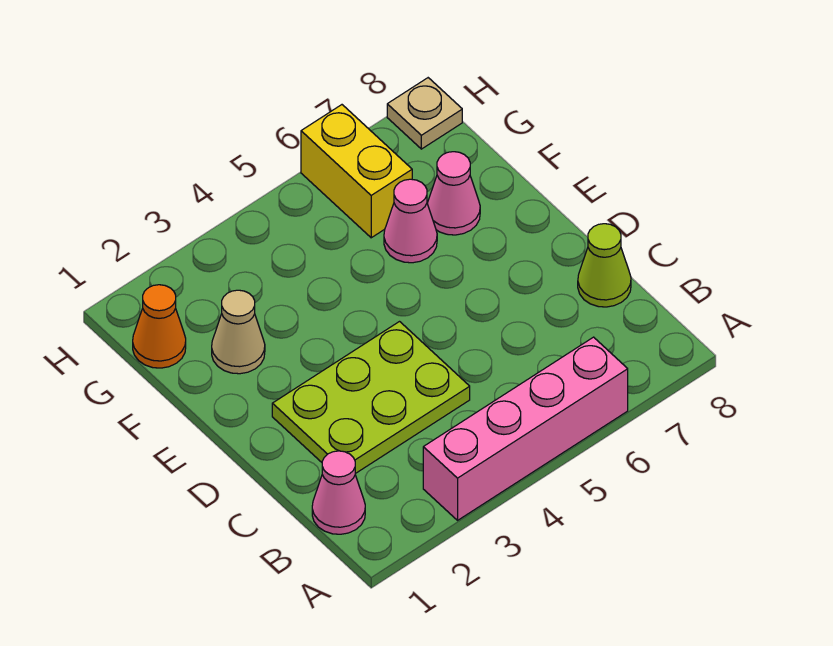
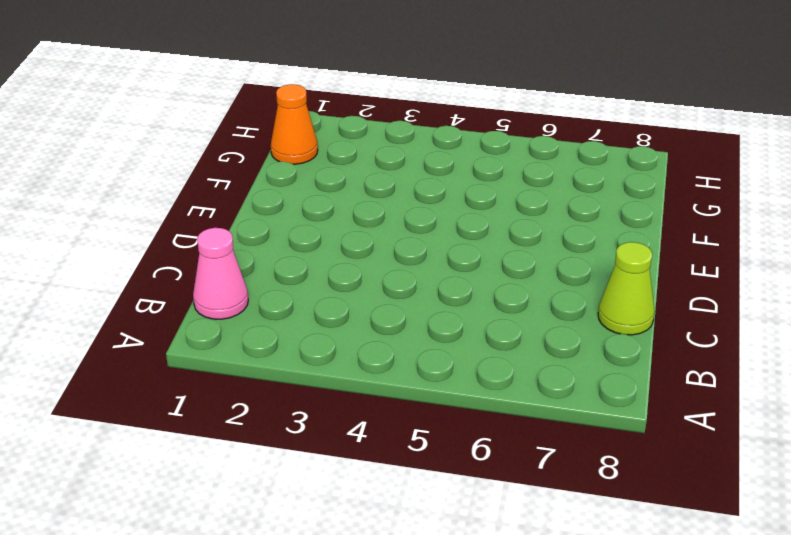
none -> pink brick A3:A6 level 1
none -> lime plate C2:D4 level 1

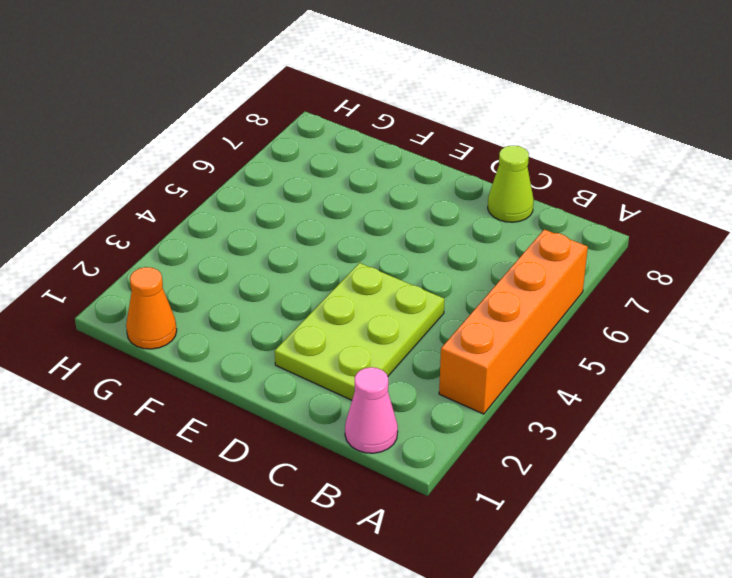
orange brick A3:A6 level 1 -> pink brick A3:A6 level 1
none -> tan cone F2 level 1
none -> pink cone F6 level 1

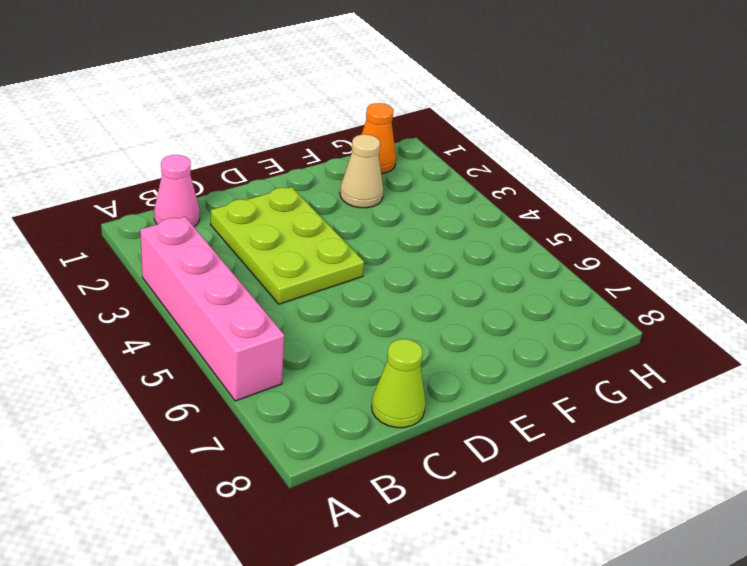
none -> pink cone F6 level 1
none -> pink cone F7 level 1

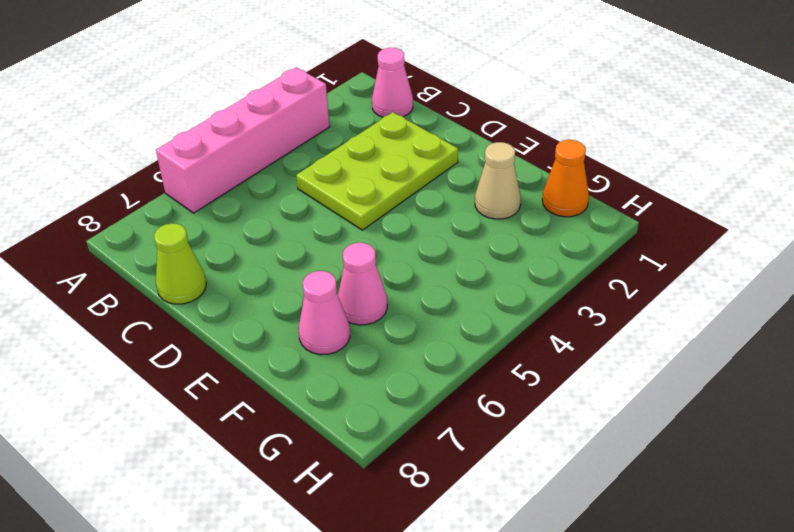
none -> yellow brick G6:H6 level 1
none -> tan plate H8 level 1

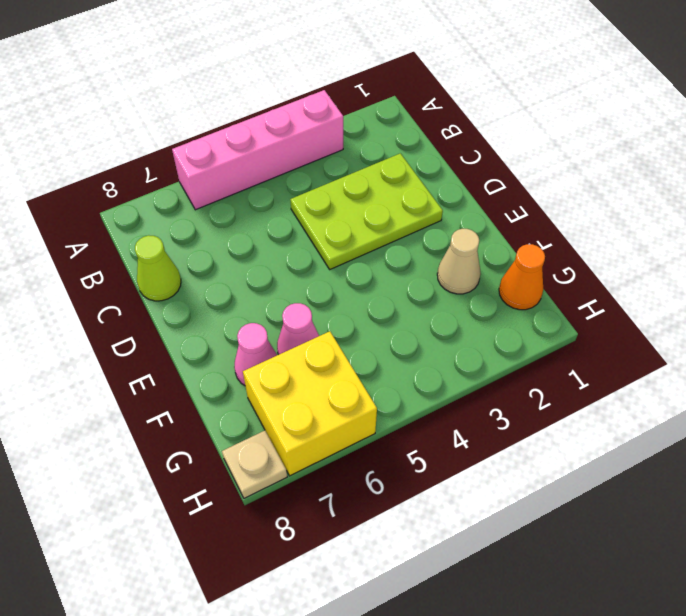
yellow brick G6:H7 level 1 -> yellow brick G6:H6 level 1
none -> pink cone B1 level 1

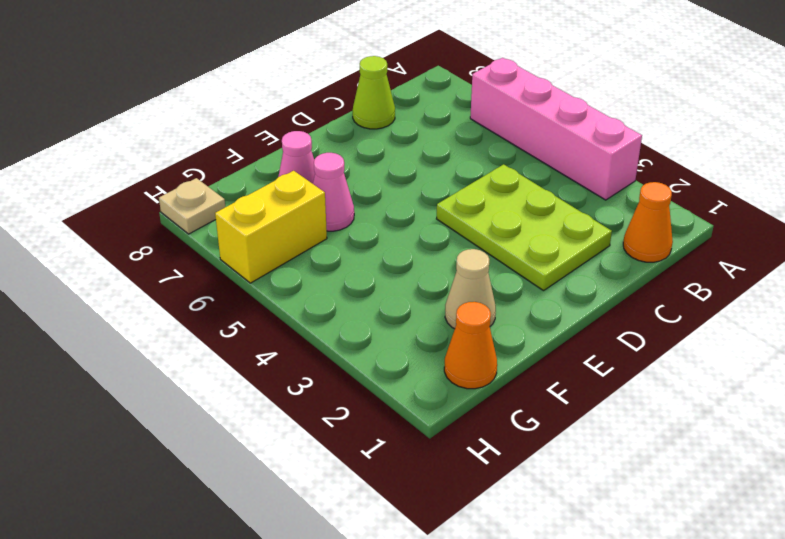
orange cone B1 level 1 -> pink cone B1 level 1

